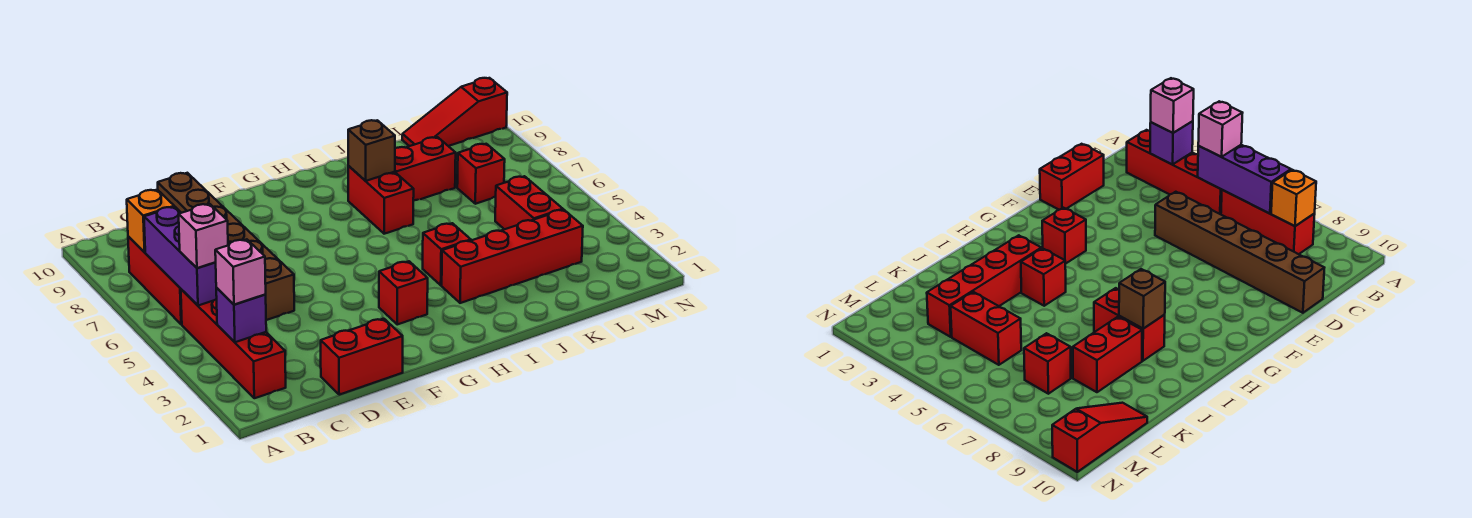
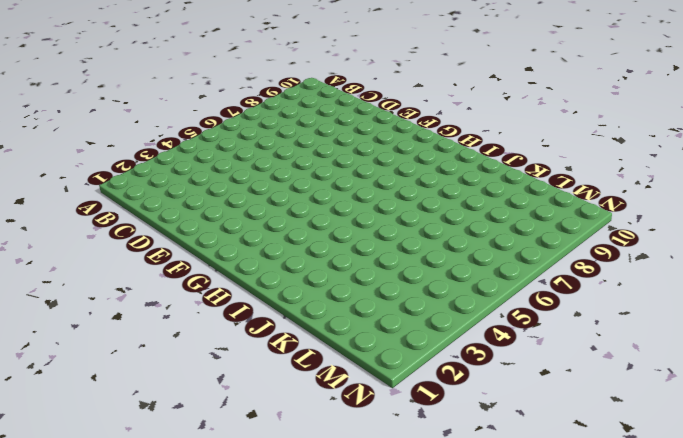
none -> red brick B2:B5 level 1
none -> red brick B6:B8 level 1
none -> red brick D1:E1 level 1

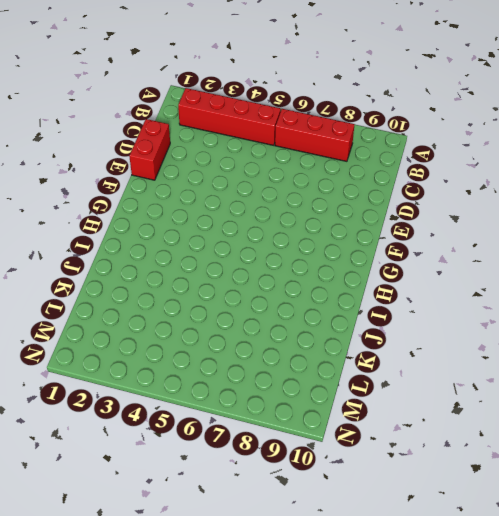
none -> brown brick D5:D10 level 1
none -> red brick G3 level 1
none -> red brick I3:L3 level 1

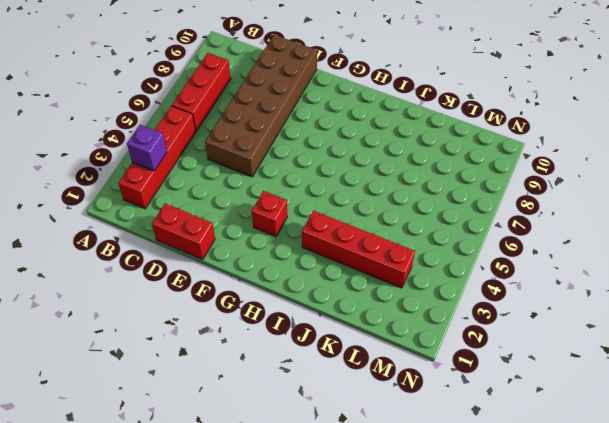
brown brick D5:E10 level 1 -> brown brick D5:D10 level 1
none -> red brick I4 level 1
none -> red brick I7:I8 level 1
none -> red brick J8:K8 level 1

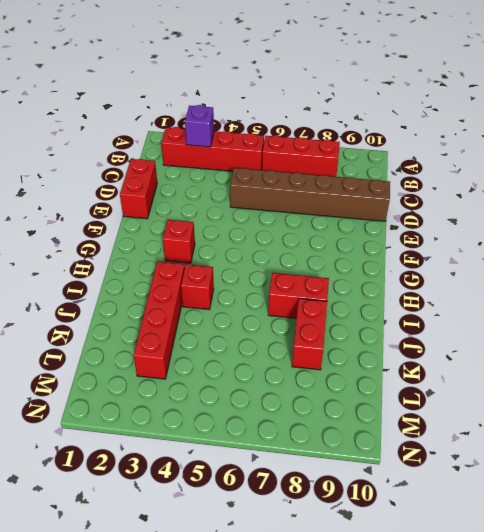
none -> red brick L4:L5 level 1
none -> red brick L7 level 1
none -> red slope L10:N10 level 1 top N

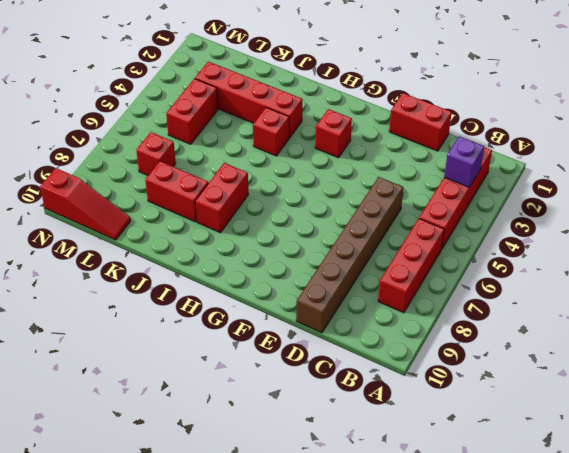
none -> purple brick B5:B7 level 2
none -> orange brick B8 level 2
none -> brown brick I8 level 2

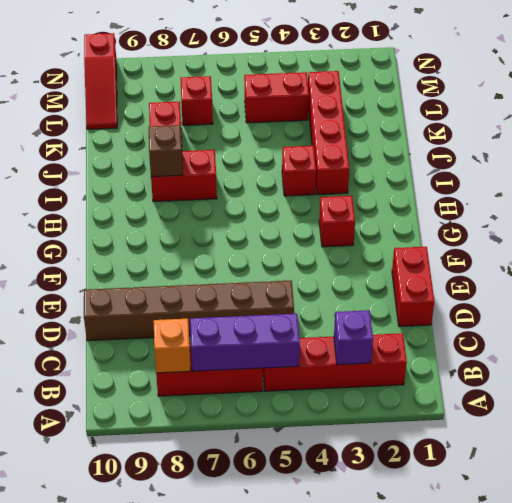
none -> pink brick B3 level 3
none -> pink brick B5 level 3

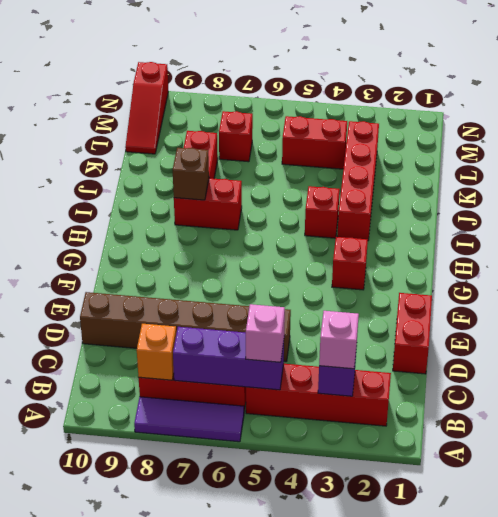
purple tile A6:A8 level 1 -> none

